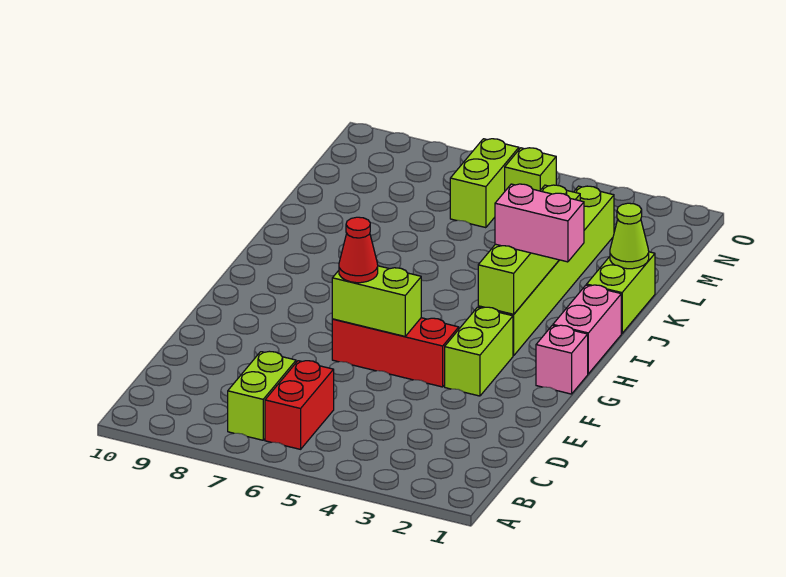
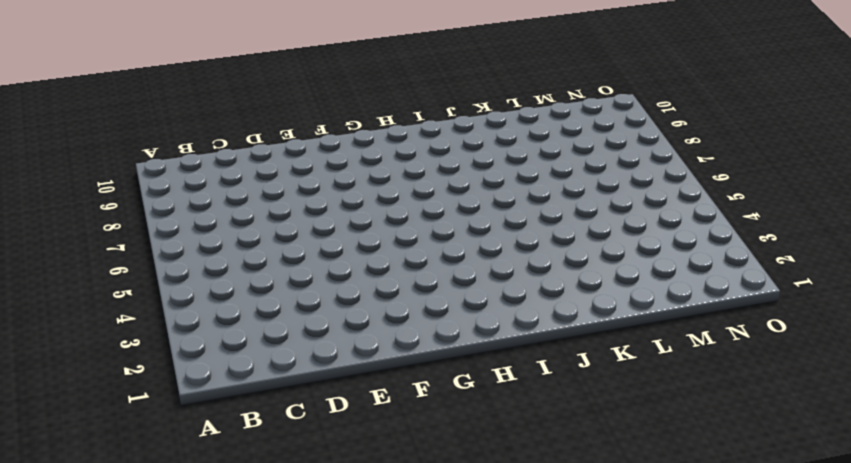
none -> red brick B6:C6 level 1
none -> lime brick B7:C7 level 1
none -> lime brick F3:G3 level 1

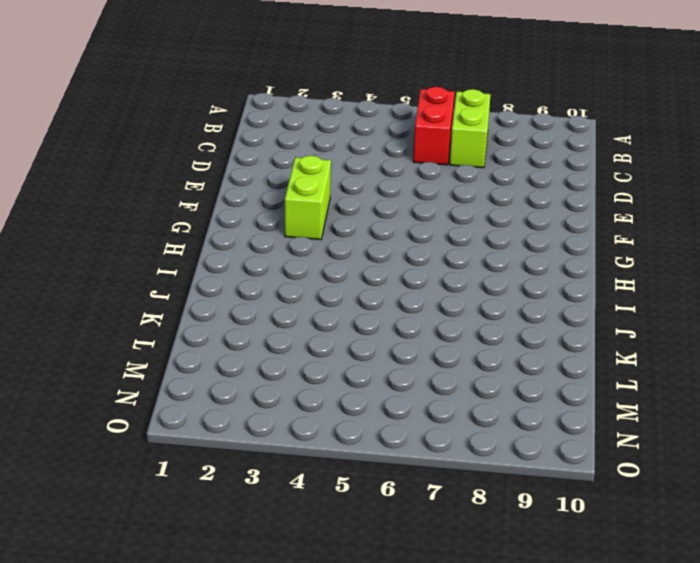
none -> red brick F4:F6 level 1
none -> pink brick G1 level 1
none -> pink brick H1:I1 level 1

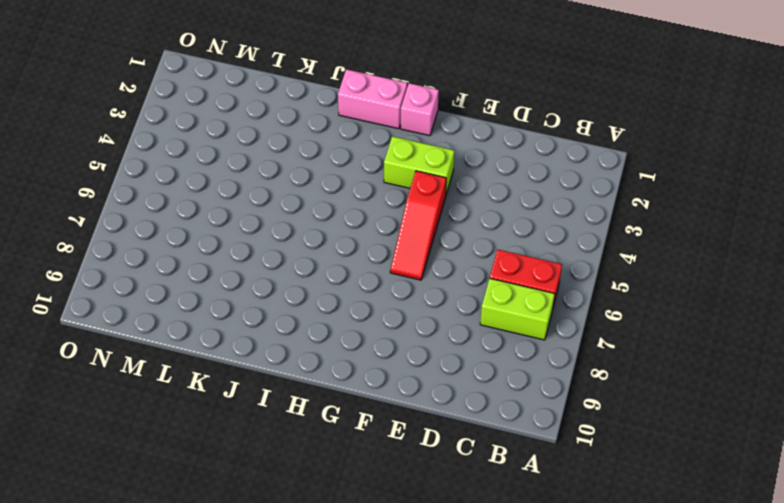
red slope F4:F6 level 1 top 4 -> red brick F4:F6 level 1
none -> lime brick H3:M3 level 1
none -> lime brick J1:K1 level 1
none -> lime brick M6:N6 level 1

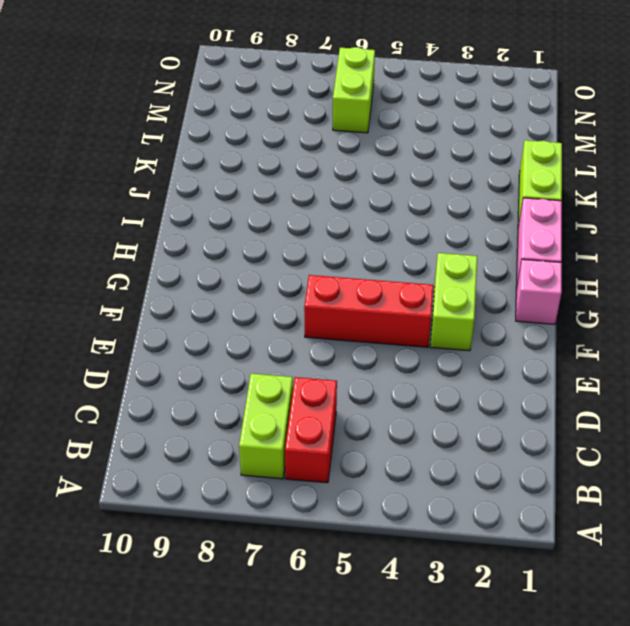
none -> lime brick H3:M3 level 1
none -> lime brick N5 level 1
none -> lime brick F5:F6 level 2

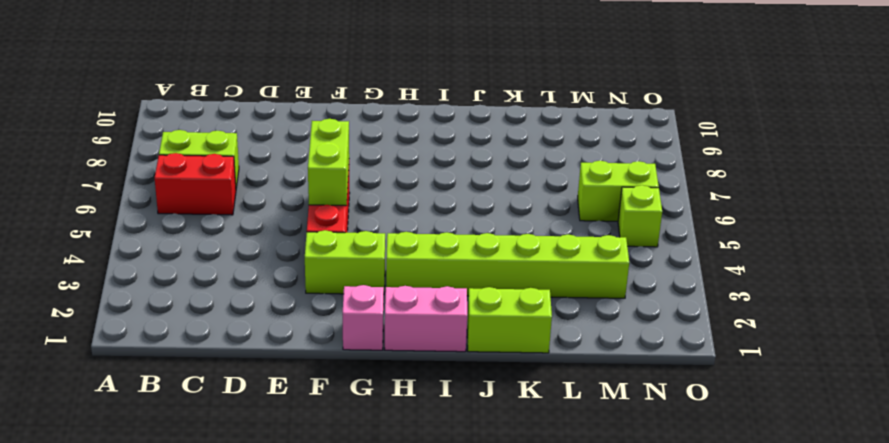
none -> lime brick H3:K3 level 2
none -> lime cone K1 level 2
none -> red cone F6 level 3

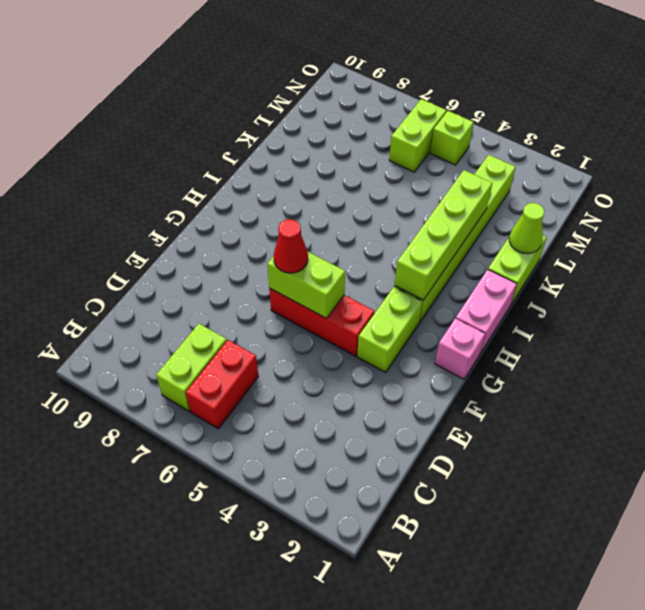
none -> pink brick I2:I3 level 3

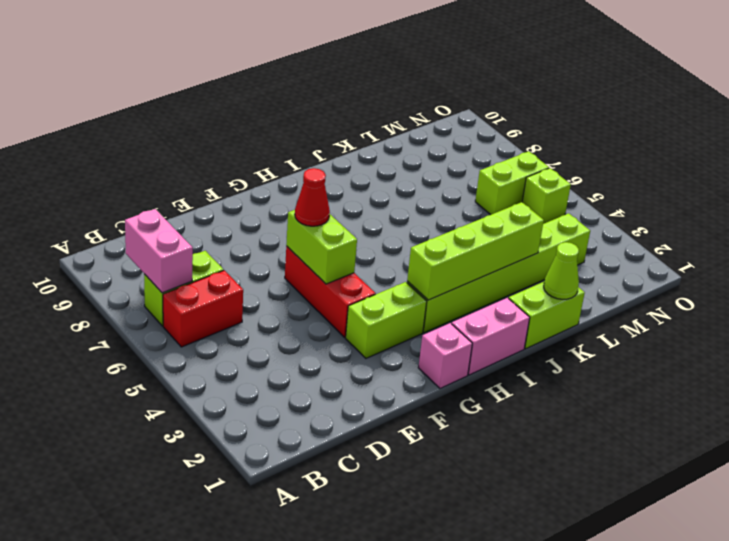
pink brick B7:B8 level 2 -> pink brick I2:I3 level 3

